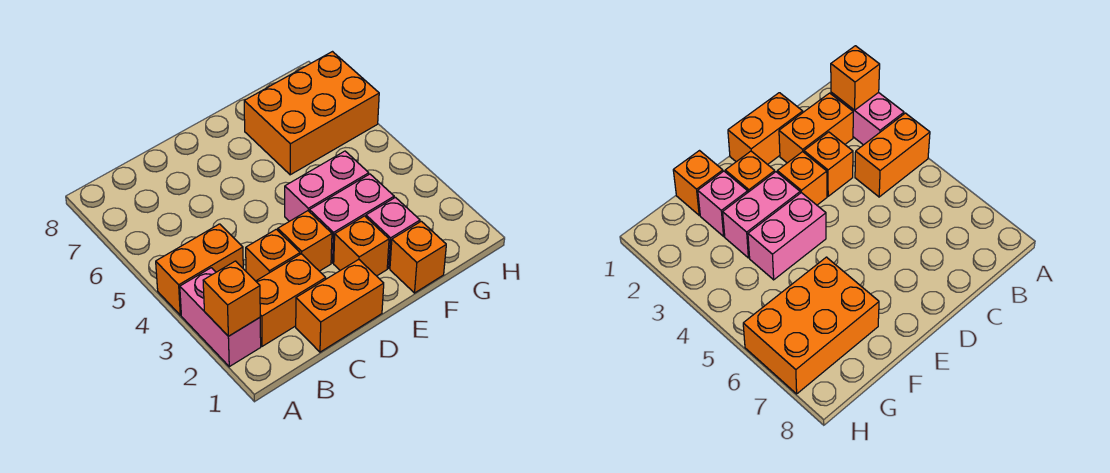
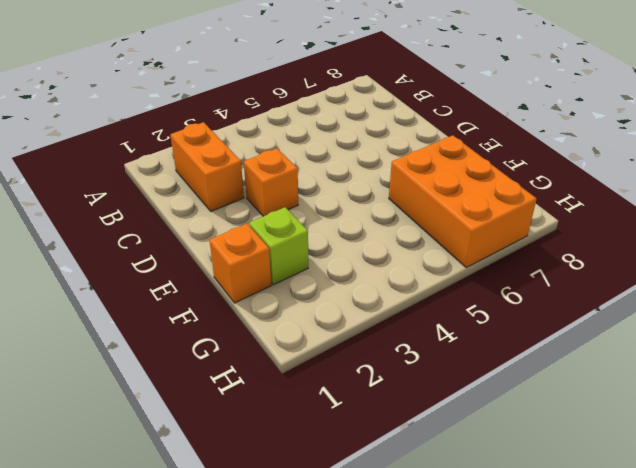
lime brick F2 level 1 -> pink brick F2 level 1
none -> pink brick A2:A3 level 1
none -> orange brick A4:B4 level 1
none -> orange brick C1:D1 level 1

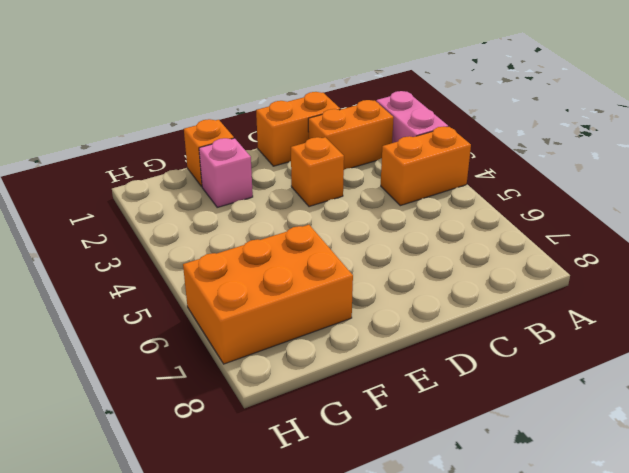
none -> orange brick C3 level 1
none -> orange brick E2 level 1
none -> pink brick E3:F3 level 1

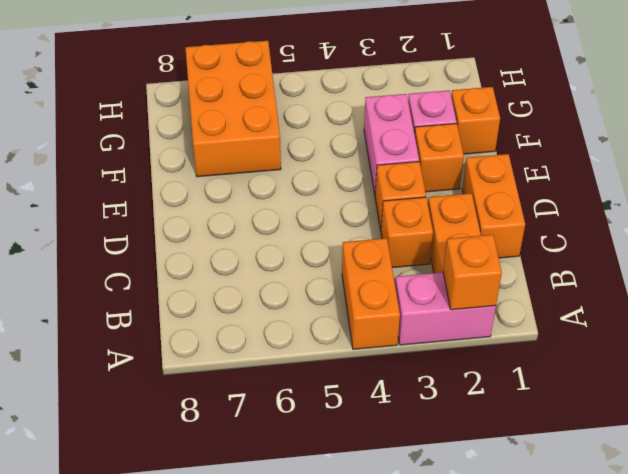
none -> pink brick E4:F4 level 1

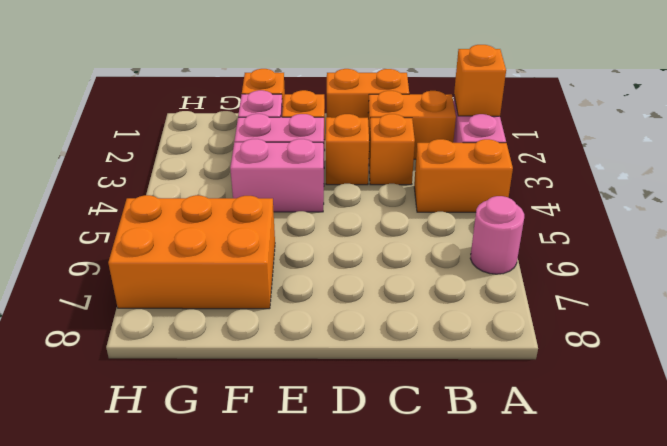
pink round brick A6 level 1 -> none

